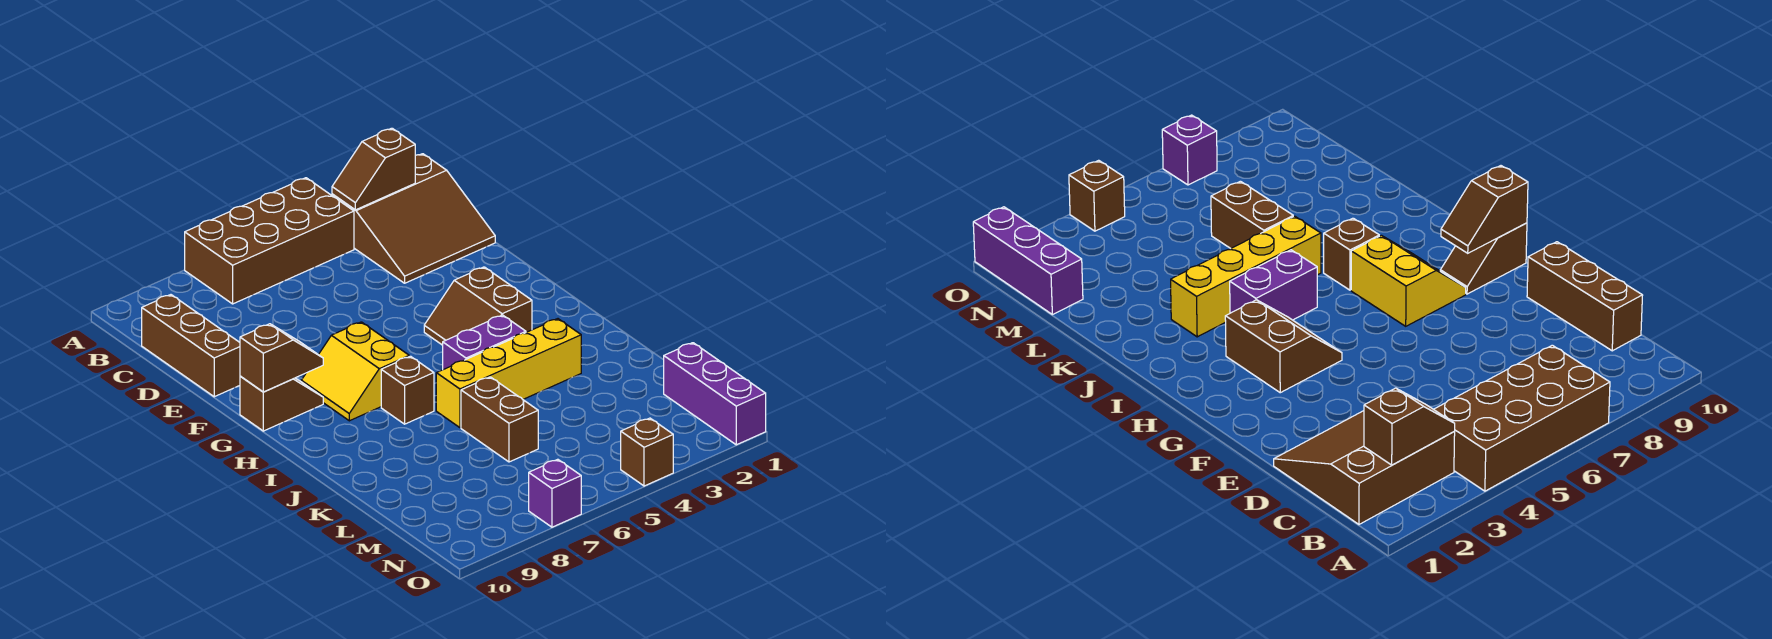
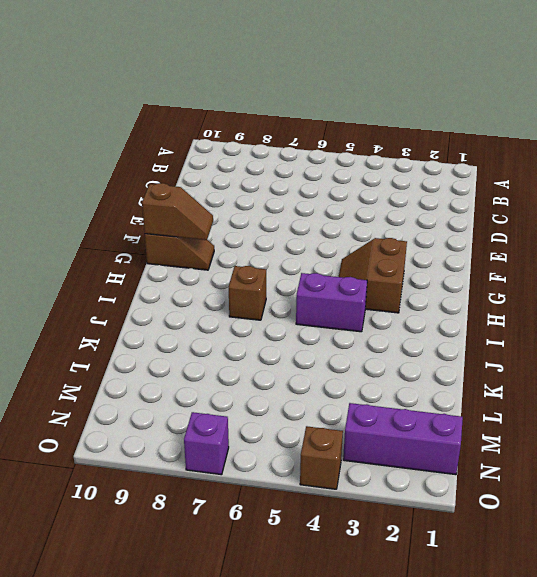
purple brick N1:N3 level 1 -> purple brick M1:O1 level 1
none -> brown brick A4:B7 level 1
none -> brown slope B1:D3 level 1 top B
none -> brown brick C10:E10 level 1

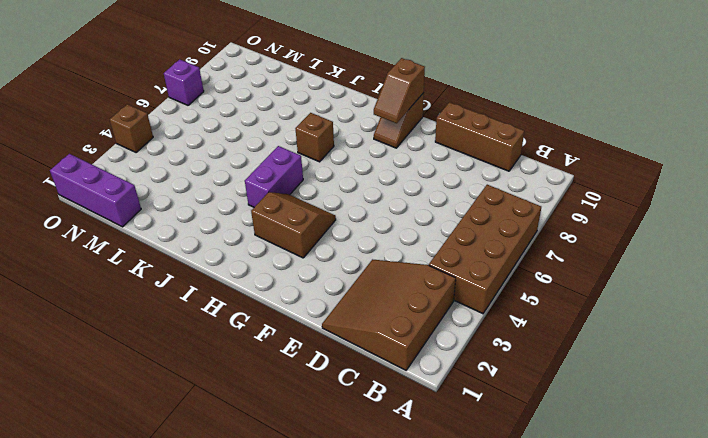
none -> yellow slope G7:H8 level 1 top 7
none -> yellow brick J3:J6 level 1
none -> brown brick K6:L6 level 1

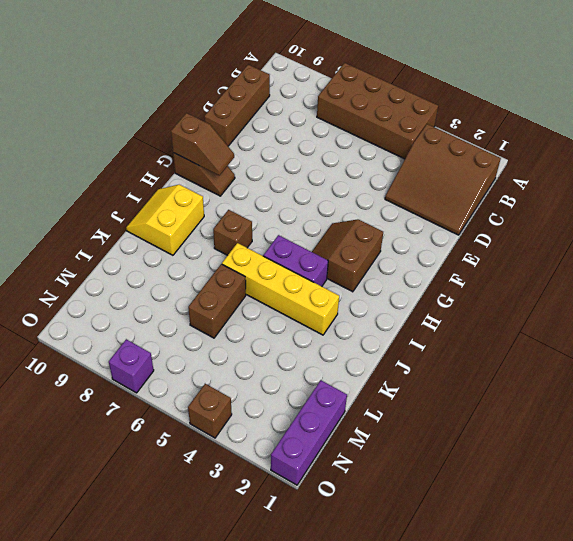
yellow slope I9:J10 level 1 top 9 -> yellow slope G7:H8 level 1 top 7
none -> brown slope B2:B3 level 2 top 2

